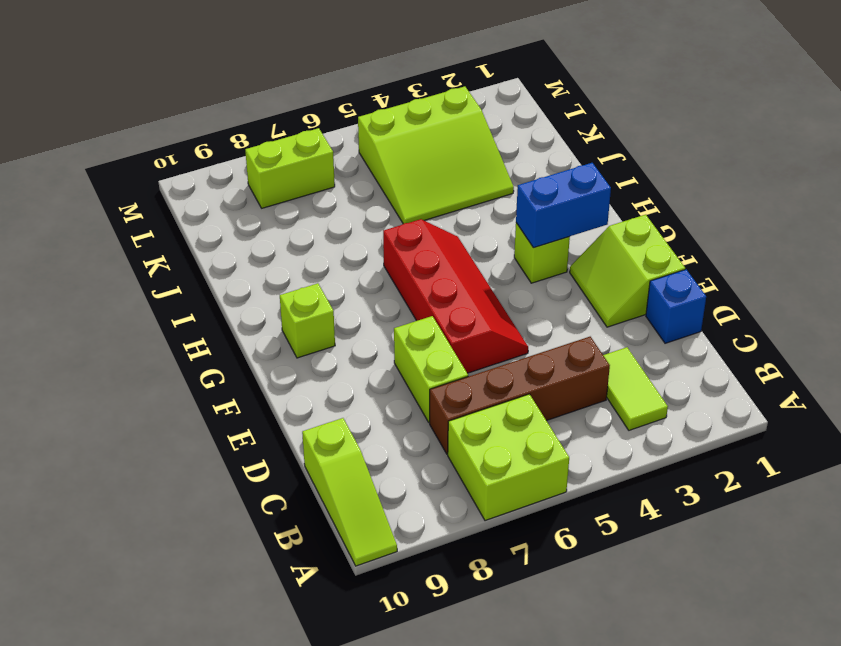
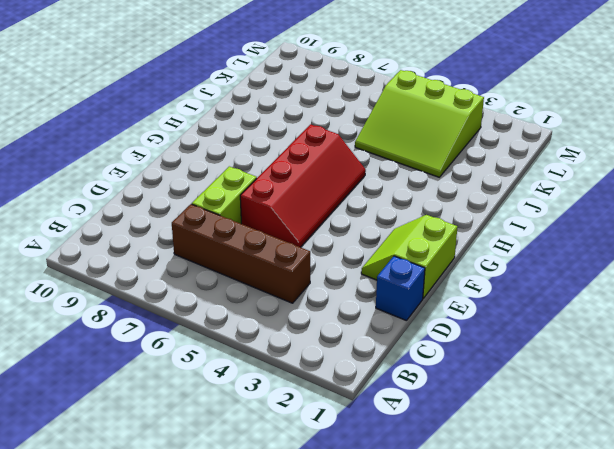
none -> lime brick A6:B7 level 1
none -> lime slope A10:C10 level 1 top C
none -> lime tile B3:C3 level 1

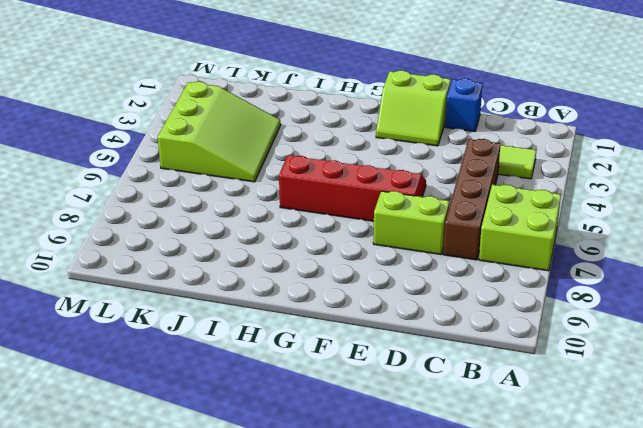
none -> lime slope A10:C10 level 1 top C
none -> lime brick G3 level 1
none -> lime brick G9 level 1

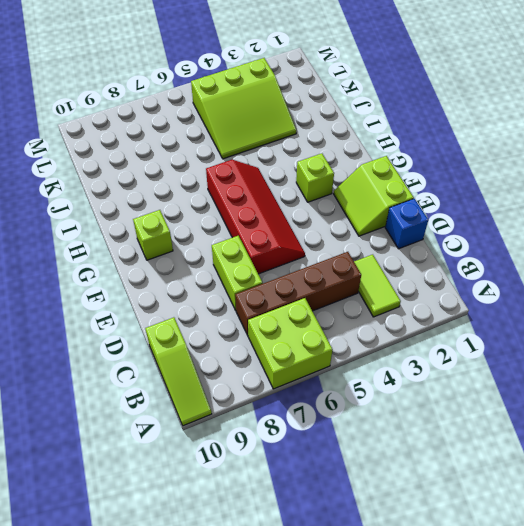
none -> lime brick L7:L8 level 1
none -> blue brick G2:G3 level 2

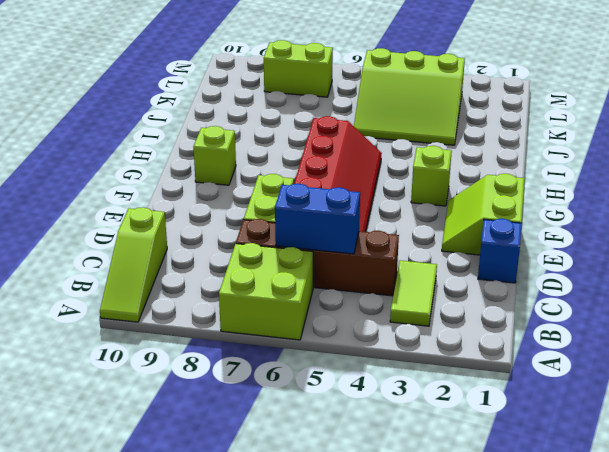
blue brick C5:C6 level 2 -> blue brick G2:G3 level 2

